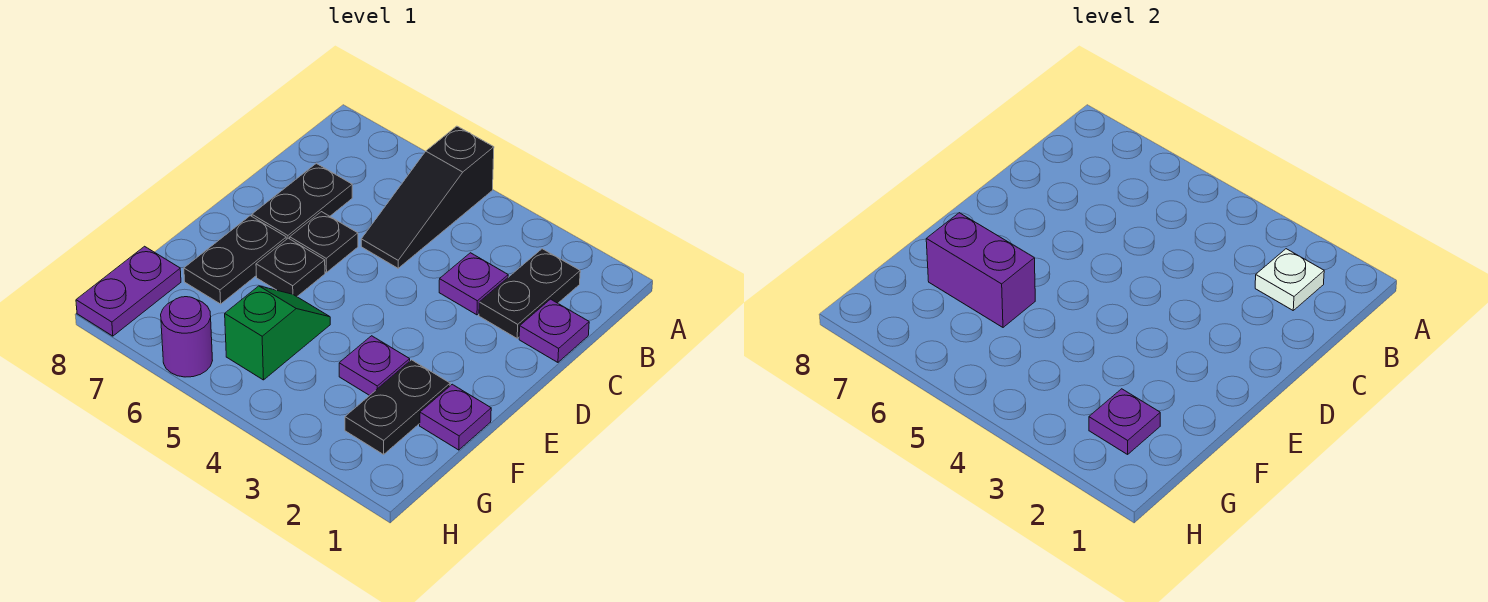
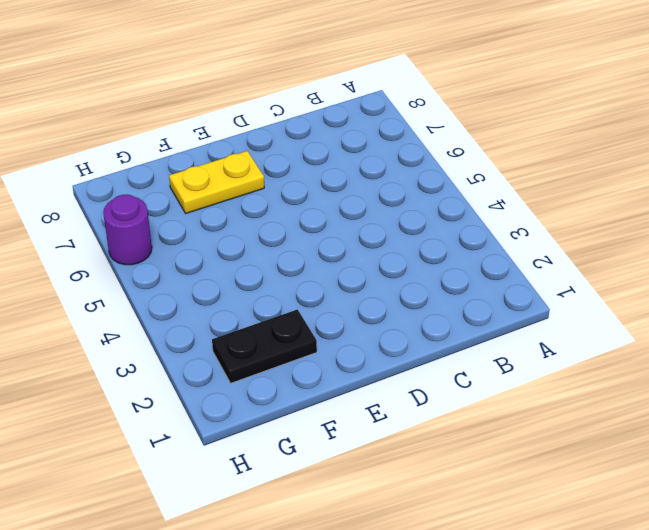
yellow plate E7:F7 level 1 -> black plate E7:F7 level 1
none -> black slope A5:C5 level 1 top A
none -> black plate B2:C2 level 1
none -> purple plate C1 level 1

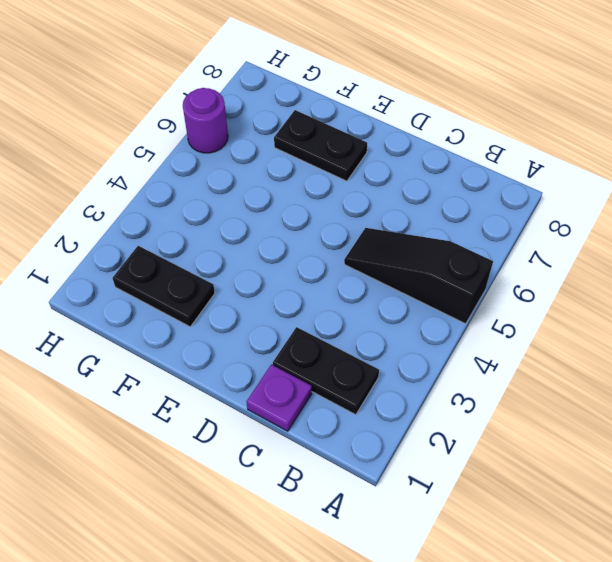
none -> purple plate C3 level 1
none -> black plate C7:D7 level 1
none -> black plate D6 level 1

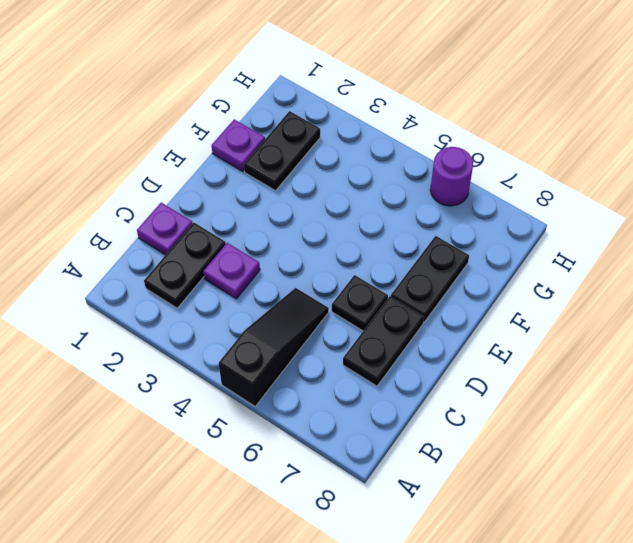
none -> black plate E6 level 1
none -> purple plate F3 level 1
none -> green slope F5:G5 level 1 top G

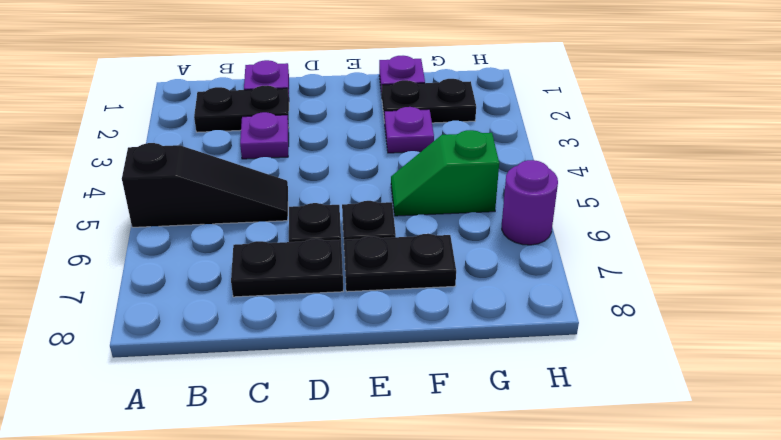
none -> purple plate G8:H8 level 1
none -> white plate B2 level 2
none -> purple brick F6:F7 level 2

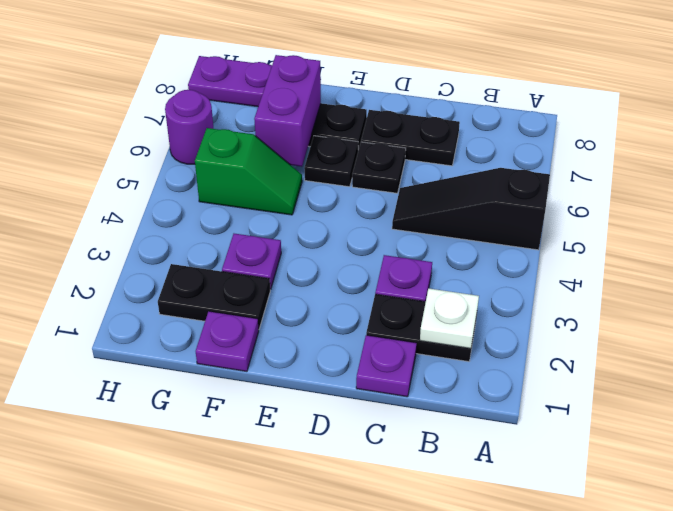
none -> purple plate G2 level 2

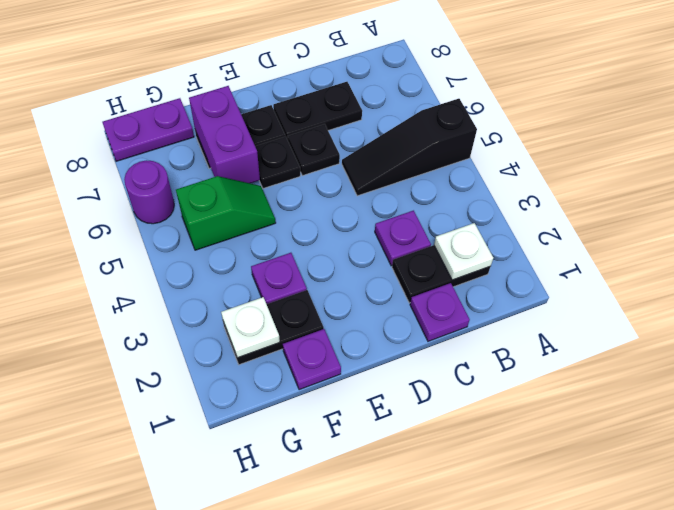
white plate G2 level 2 -> purple plate G2 level 2

